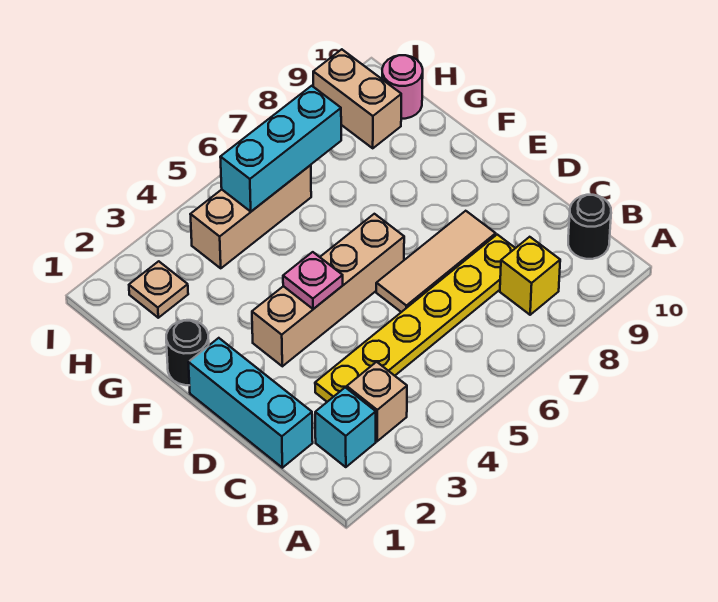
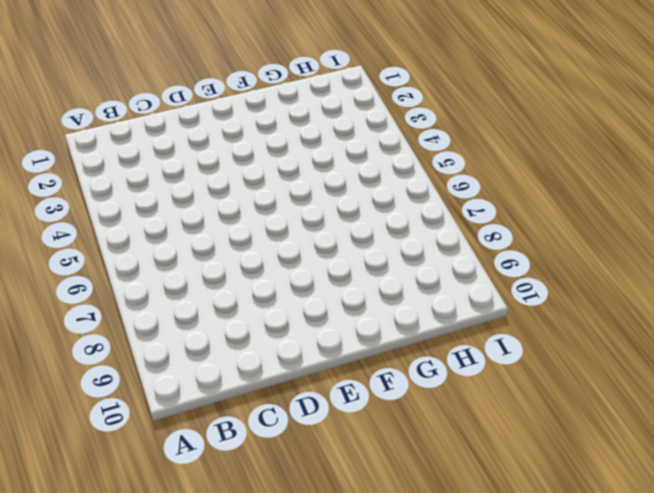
none -> cyan brick B2 level 1
none -> tan brick B3 level 1
none -> yellow brick B8 level 1

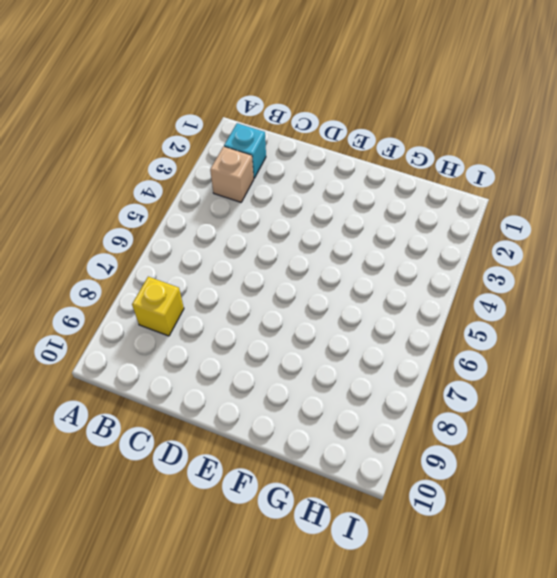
none -> black round brick B10 level 1
none -> cyan brick C1:E1 level 1
none -> yellow plate C3:C8 level 1

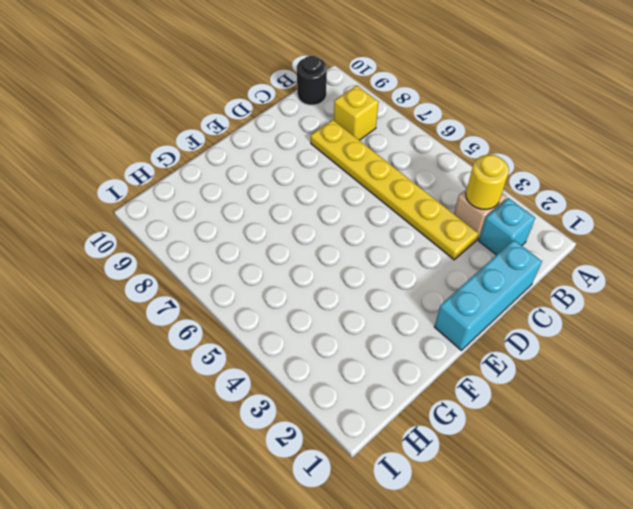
yellow round brick B3 level 2 -> none
none -> tan tile D6:D8 level 1
none -> tan brick E3:E6 level 1
none -> black round brick F1 level 1

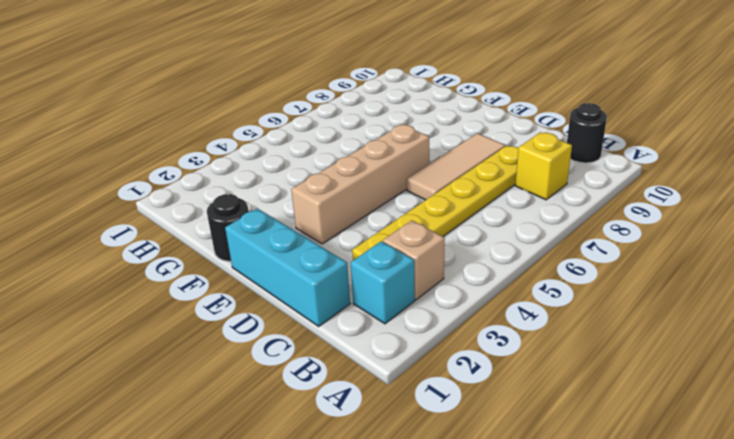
none -> tan plate H2 level 1
none -> tan brick H4:H6 level 1
none -> tan brick H9:I9 level 1

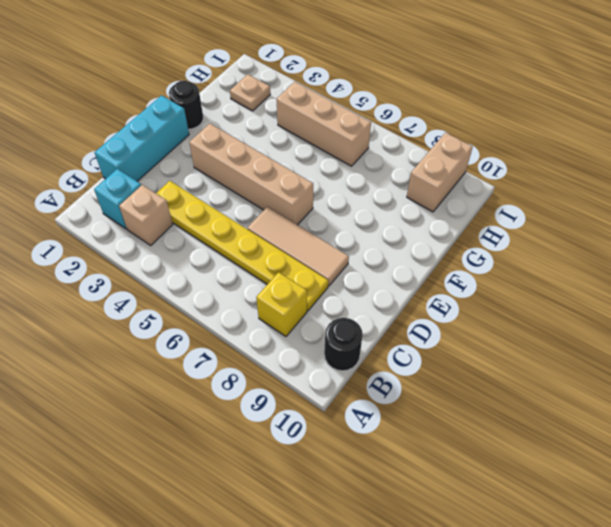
none -> pink round brick H10 level 1
none -> pink plate E4 level 2
none -> cyan brick H5:H7 level 2

